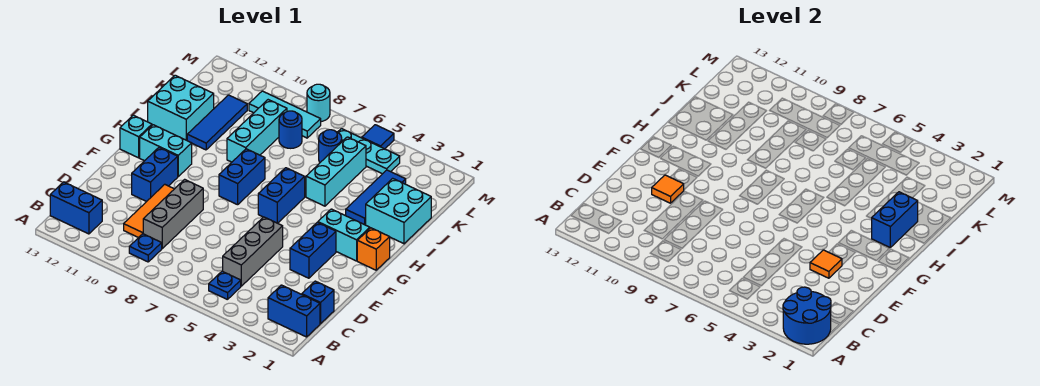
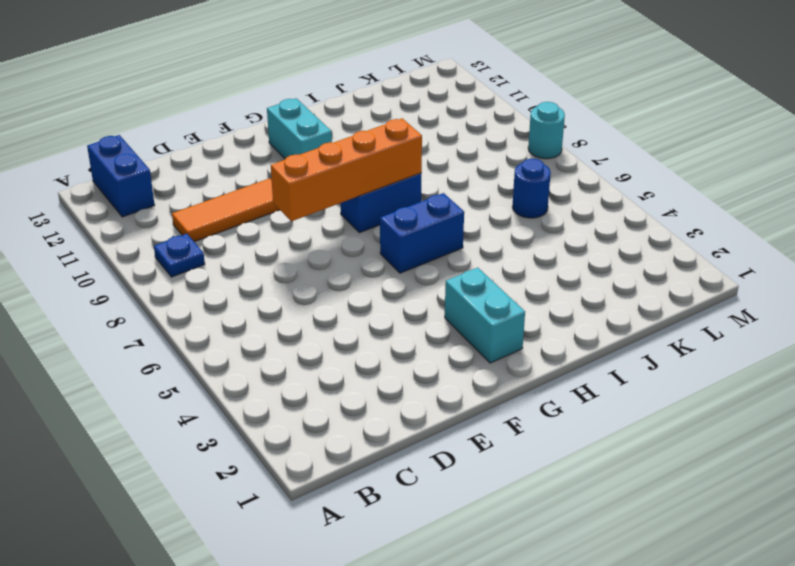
orange brick E8:H8 level 2 -> none
none -> blue brick B1:B2 level 1
none -> blue plate B5 level 1
none -> blue brick C1 level 1
none -> grey brick C5:E5 level 1

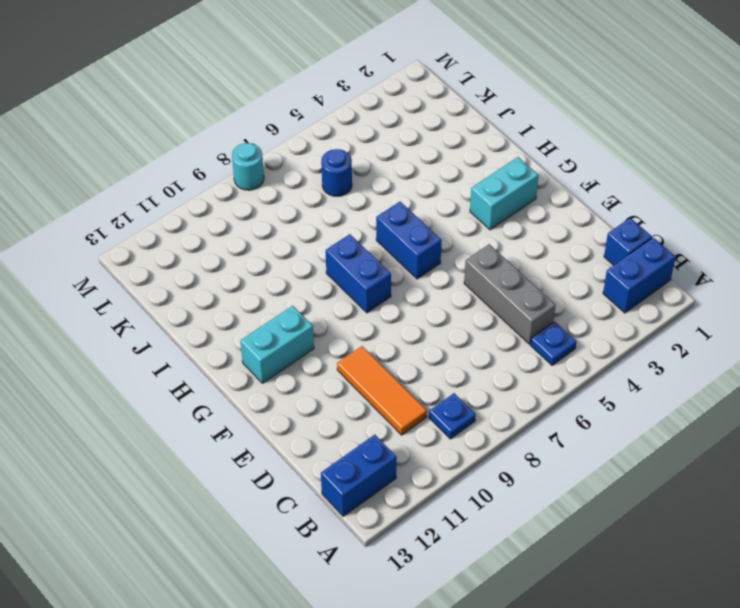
none -> grey brick C9:E9 level 1
none -> blue brick E3:F3 level 1
none -> blue brick E11:F11 level 1
none -> orange brick G1 level 1

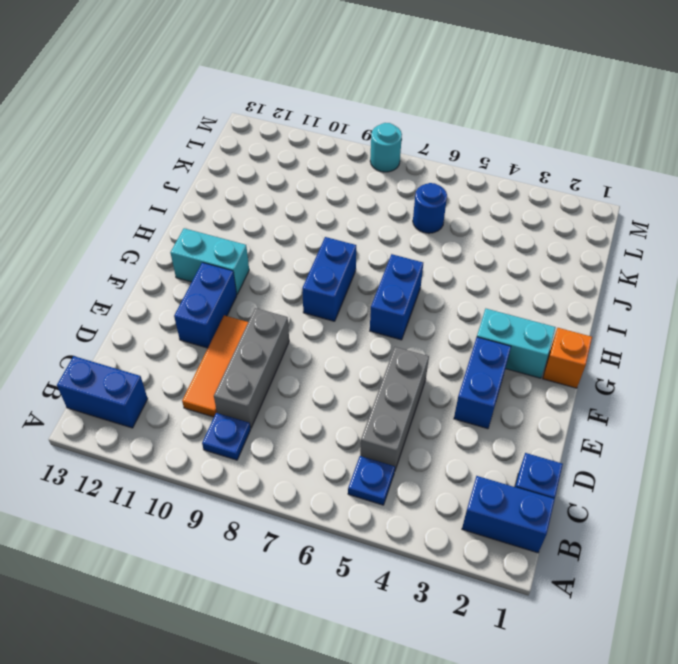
none -> cyan brick G13 level 1
none -> cyan brick I1:J2 level 1
none -> blue tile I3:K3 level 1
none -> cyan brick I5:K5 level 1

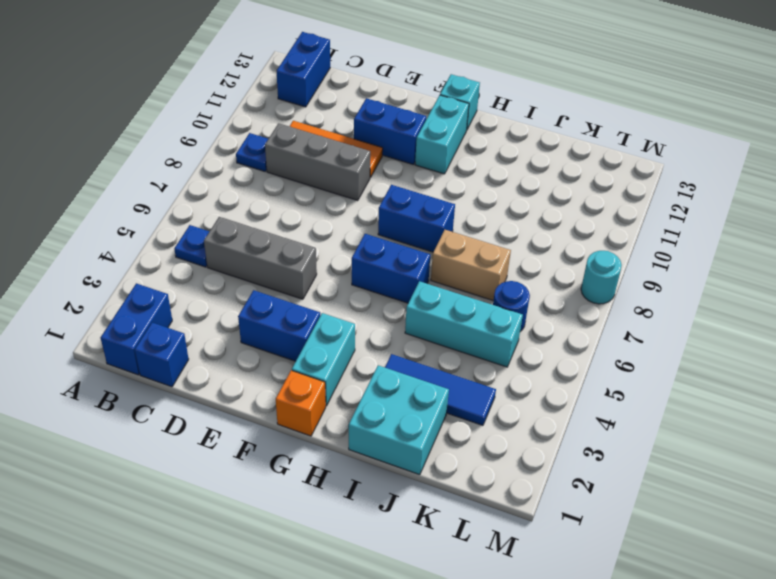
tan brick I7:J7 level 1 -> none
none -> cyan brick I9:K9 level 1
none -> blue tile I11:K11 level 1
none -> cyan brick I12:J13 level 1
none -> blue round brick K8 level 1

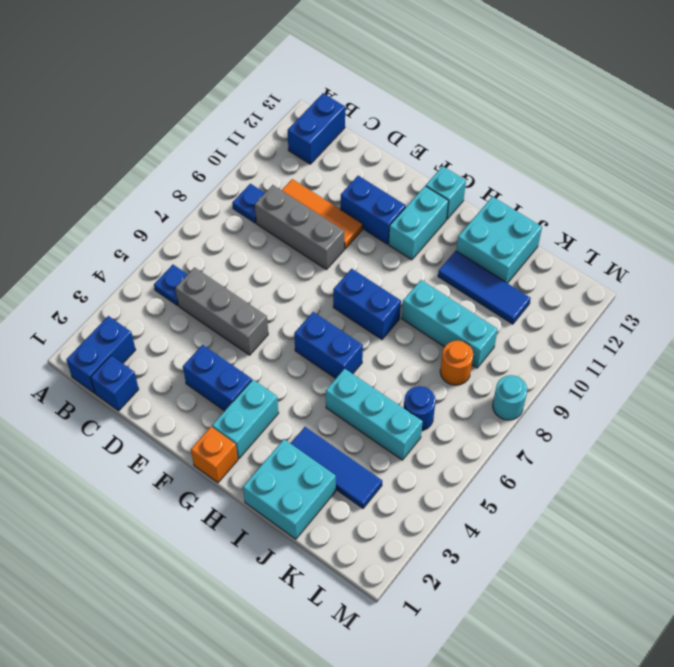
orange round brick K8 level 1 -> blue round brick K8 level 1
none -> cyan plate L4:L6 level 1
none -> cyan tile L8:L10 level 1
none -> blue tile M5 level 1
none -> blue round brick A1:B2 level 2

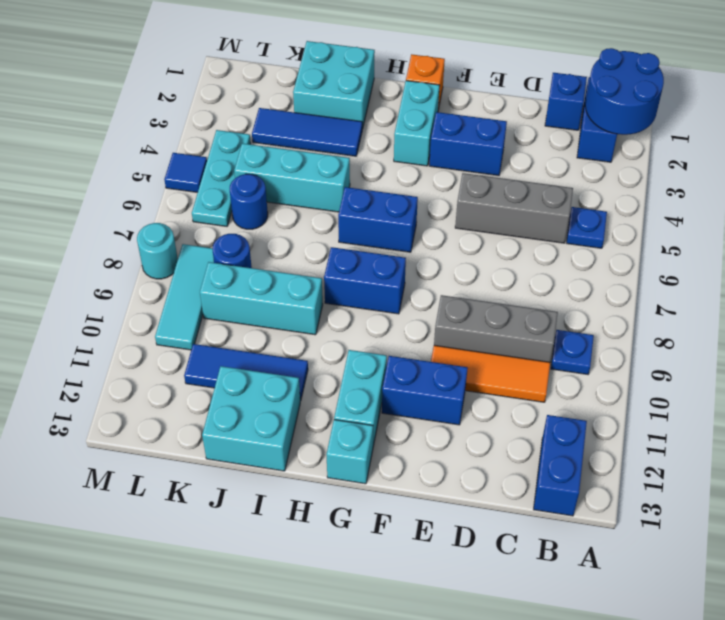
none -> orange tile E3 level 2
none -> orange tile E11 level 2
none -> blue brick H2:I2 level 2

